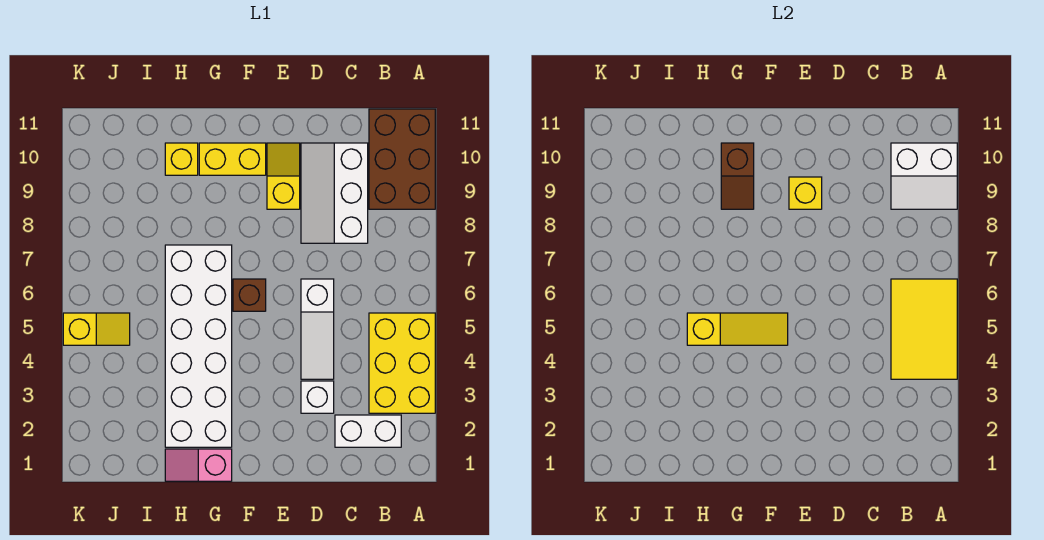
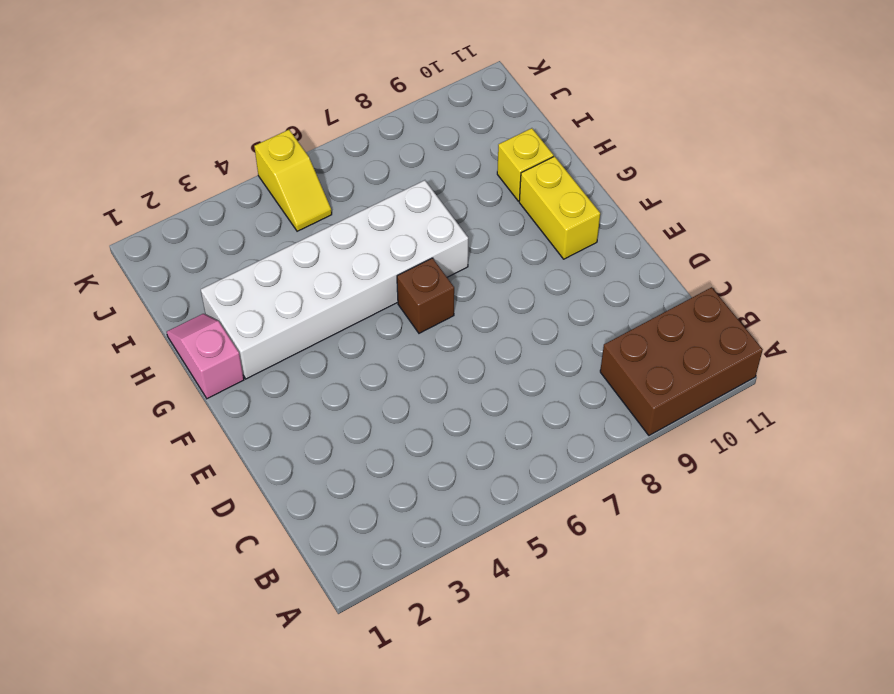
none -> yellow brick A3:B5 level 1
none -> white brick B2:C2 level 1
none -> white slope C8:D10 level 1 top C

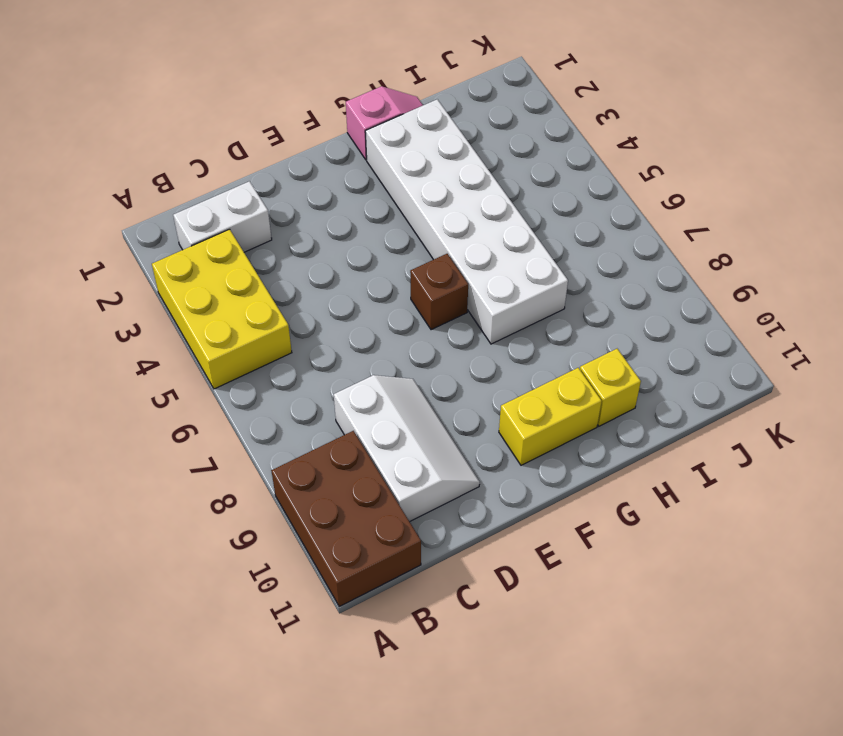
none -> white brick D3 level 1
none -> white slope D4:D6 level 1 top 6
none -> yellow slope E9:E10 level 1 top 9

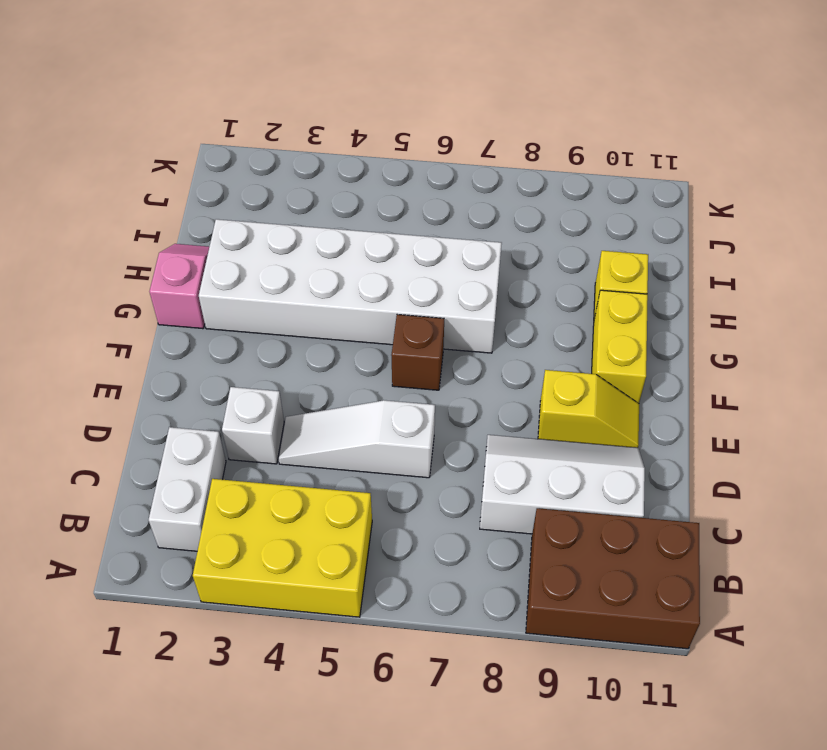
none -> yellow slope J5:K5 level 1 top K
none -> yellow tile A4:B6 level 2
none -> white slope A9:B10 level 2 top 10

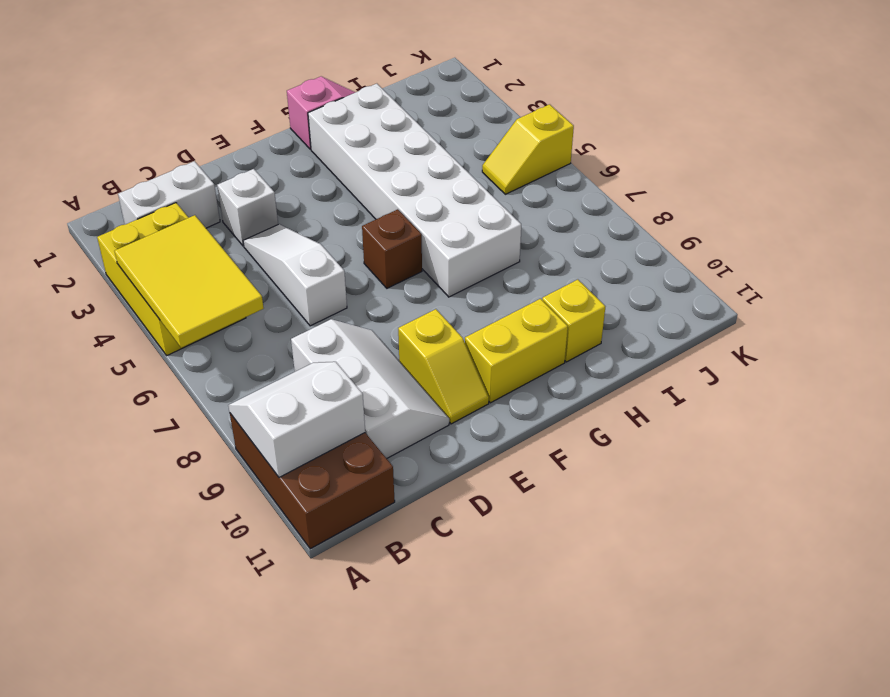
none -> yellow brick E9 level 2
none -> yellow slope F5:H5 level 2 top H
none -> brown slope G9:G10 level 2 top 10

